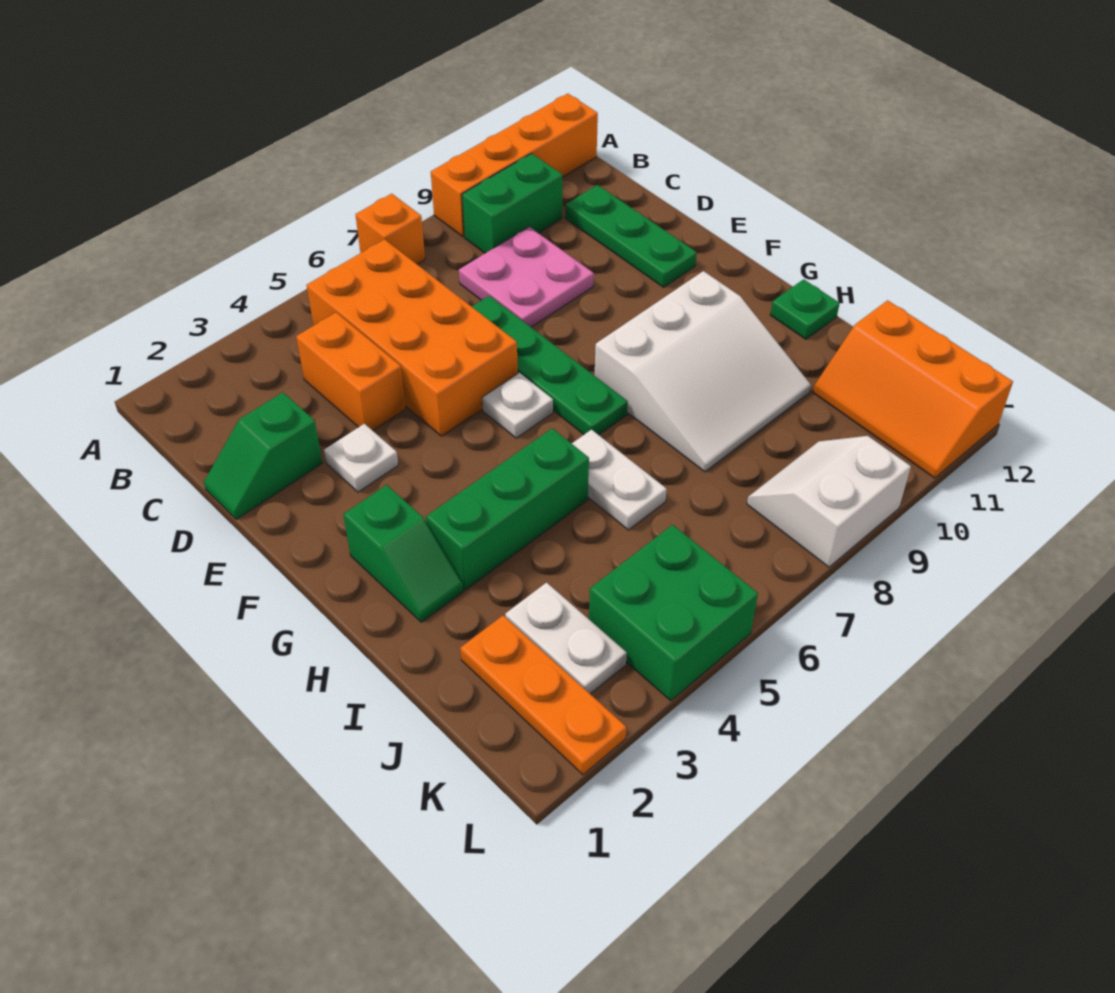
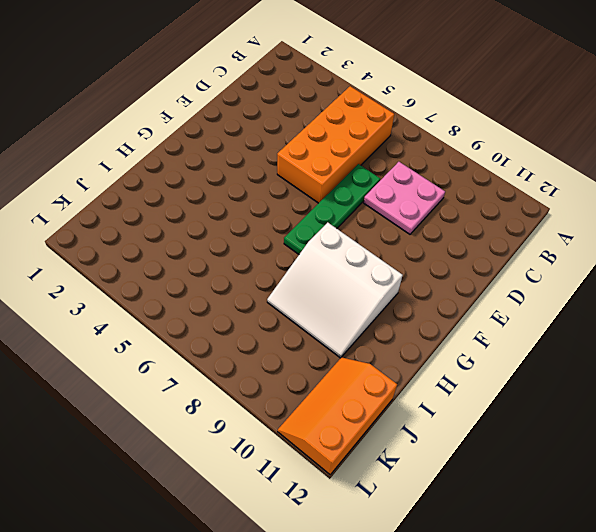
none -> orange brick A7 level 1
none -> orange brick A9:A12 level 1
none -> green brick B9:B10 level 1

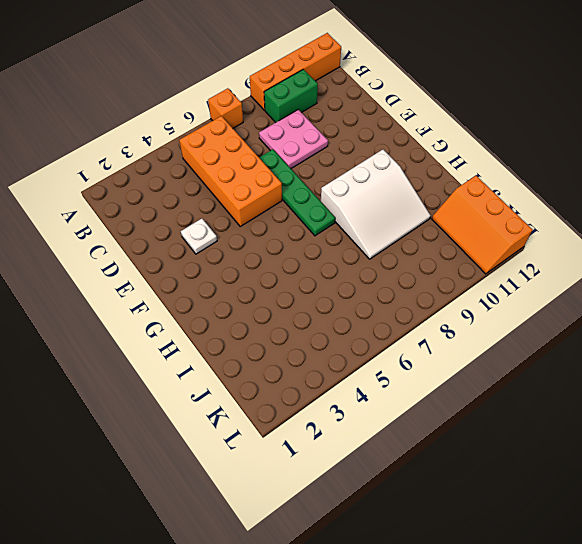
none -> orange brick C4:D4 level 1
none -> green plate C11:E11 level 1
none -> green slope D1:D2 level 1 top 2

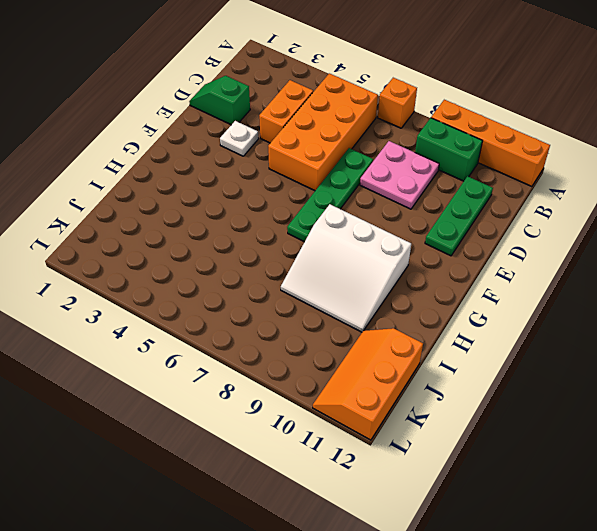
none -> white plate F6 level 1
none -> green slope G2:H2 level 1 top G
none -> green brick H3:H5 level 1

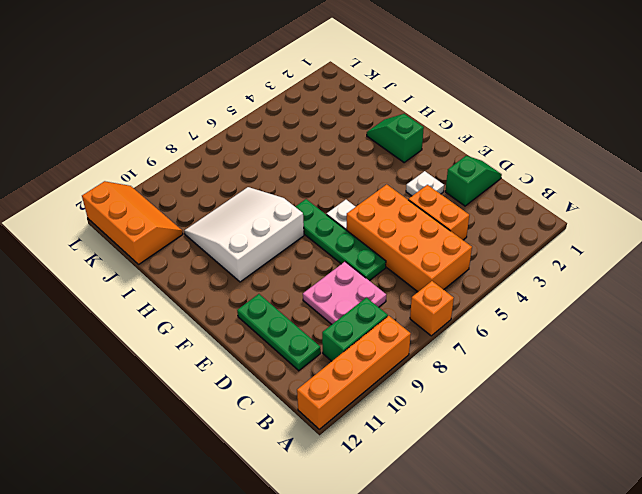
none -> green brick H3:H5 level 1
none -> white plate H6:I6 level 1
none -> green plate H12 level 1

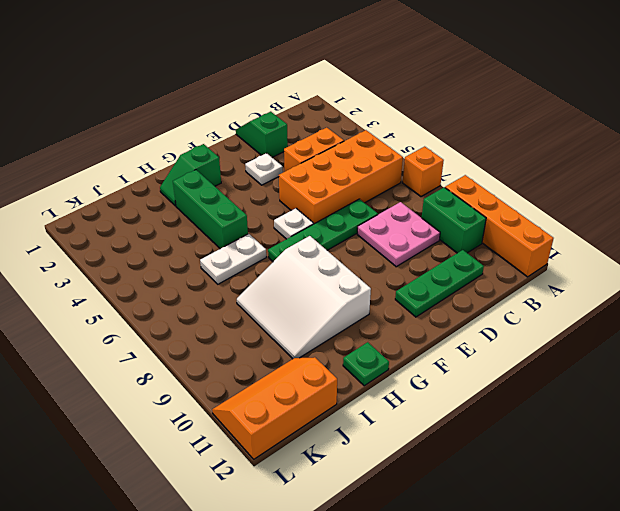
none -> orange plate J2:L2 level 1
none -> white plate J3:K3 level 1
none -> green brick K4:L5 level 1

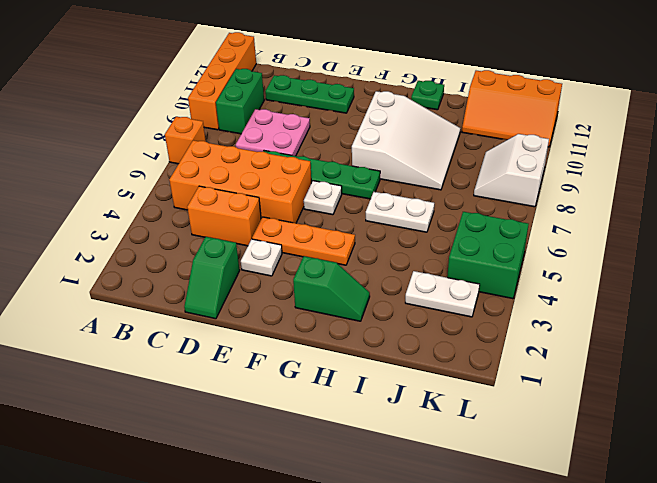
orange plate E4:G4 level 1 -> orange plate J2:L2 level 1
none -> green brick H3:H5 level 1

